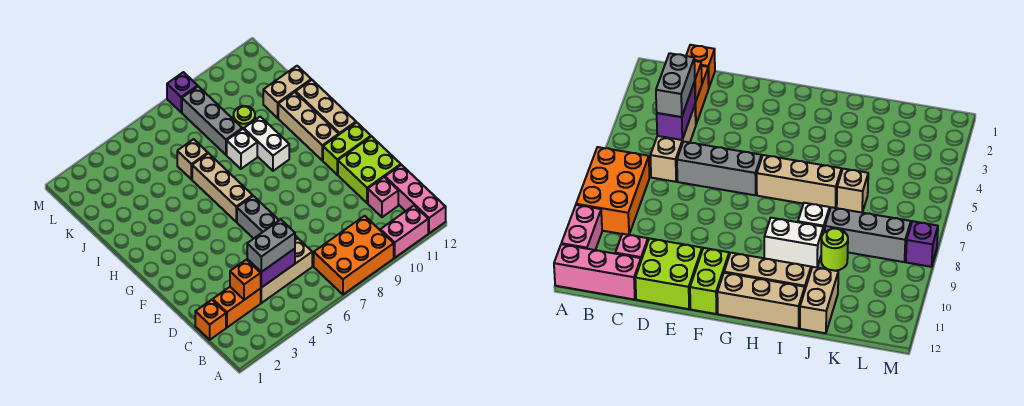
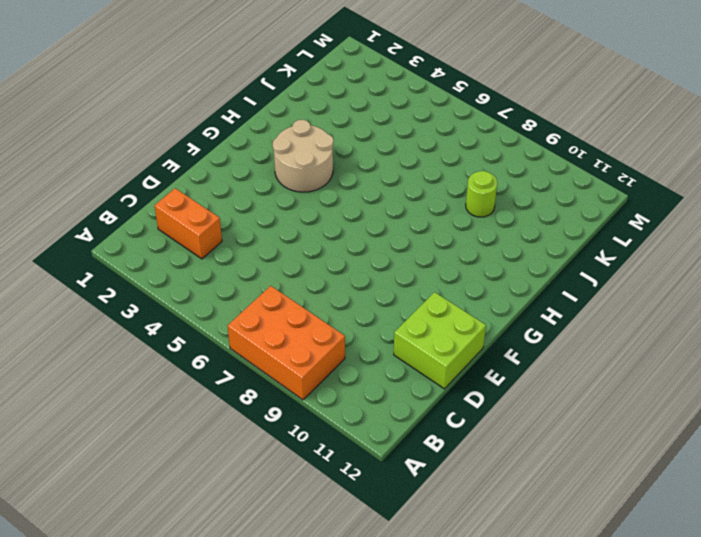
tan round brick G3:H4 level 1 -> none
none -> pink brick A10:A11 level 1
none -> pink brick A12:C12 level 1
none -> orange brick C1 level 1

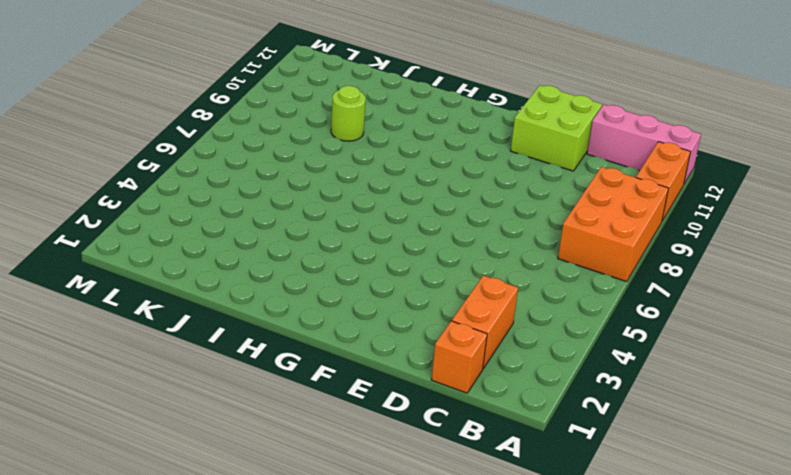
orange brick A10:A11 level 1 -> pink brick A10:A11 level 1
none -> tan brick C4:C6 level 1
none -> pink brick C11 level 1
none -> grey brick D6:F6 level 1

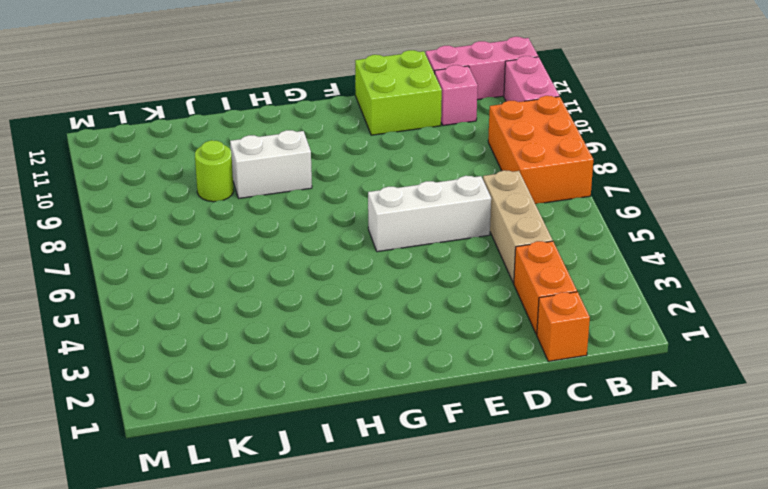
white brick D6:F6 level 1 -> grey brick D6:F6 level 1
none -> lime brick F11:F12 level 1
none -> tan brick G6:I6 level 1
none -> tan brick G11:I11 level 1

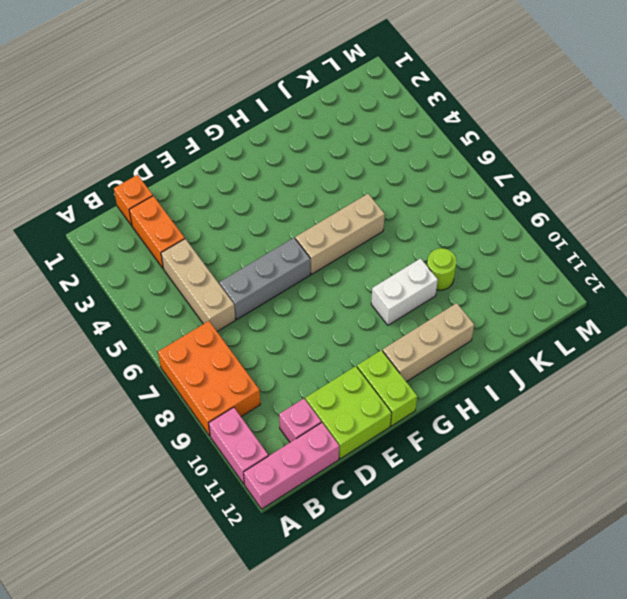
none -> tan brick G12:I12 level 1
none -> white brick I8 level 1
none -> tan brick J6 level 1

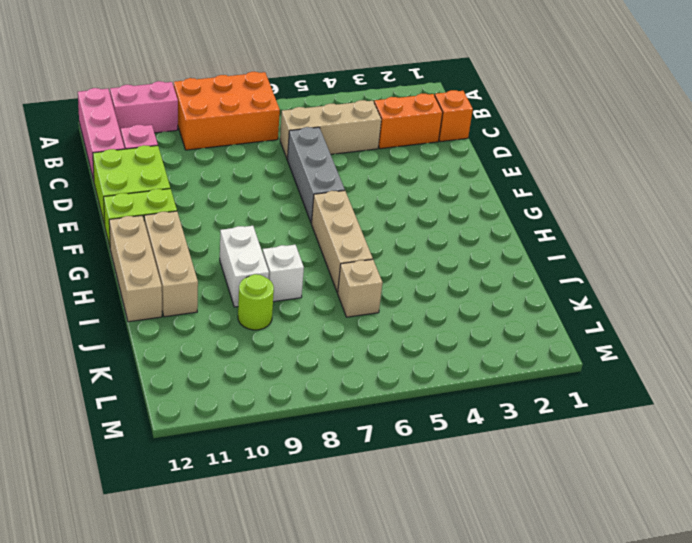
none -> grey brick J8:L8 level 1
none -> tan brick J11:J12 level 1
none -> purple brick M8 level 1

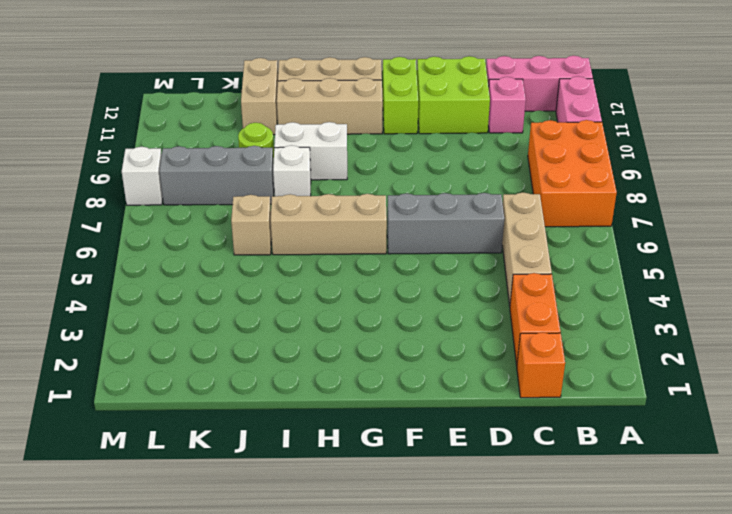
white brick M8 level 1 -> purple brick M8 level 1
none -> orange brick C3 level 2
none -> purple brick C4:C5 level 2
none -> grey brick C4:C5 level 3

